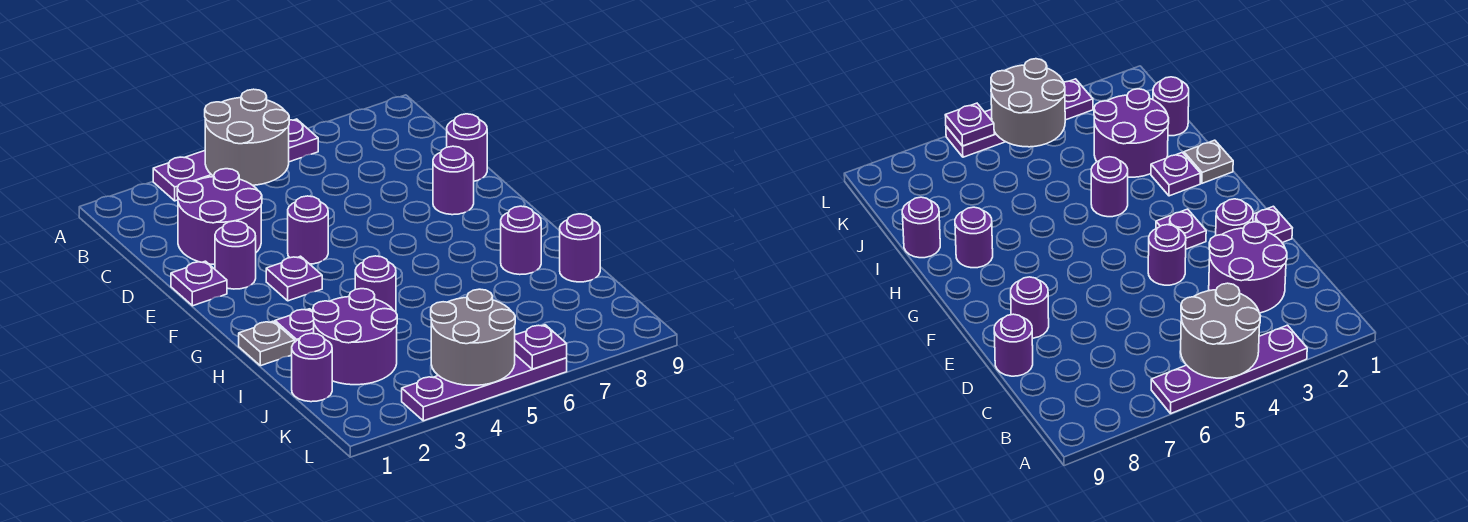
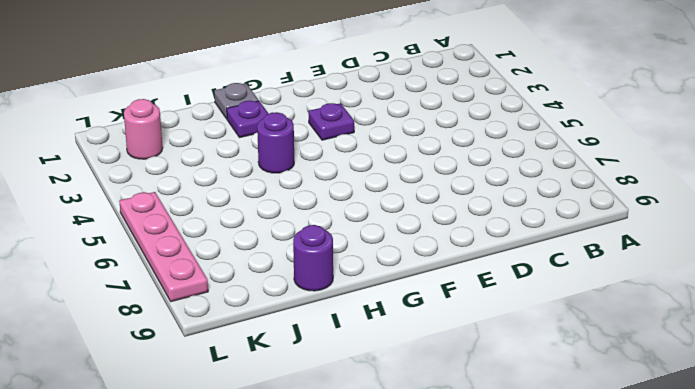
pink round brick K2 level 1 -> none
pink plate L5:L8 level 1 -> purple plate L3:L6 level 1
none -> purple plate A3:A6 level 1
none -> purple round brick C2:D3 level 1
none -> purple round brick D9 level 1

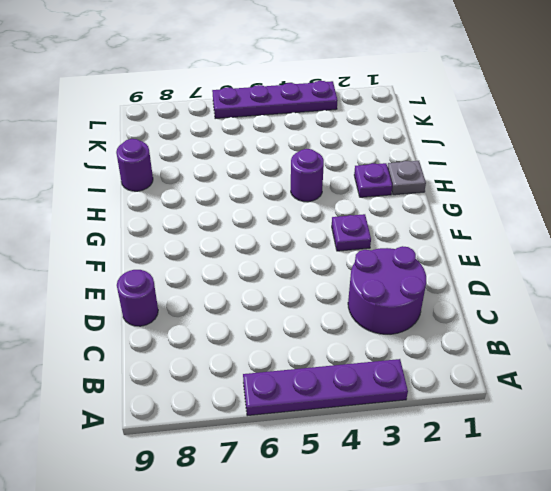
none -> purple plate E1 level 1
none -> purple round brick E2 level 1
none -> purple round brick E4 level 1

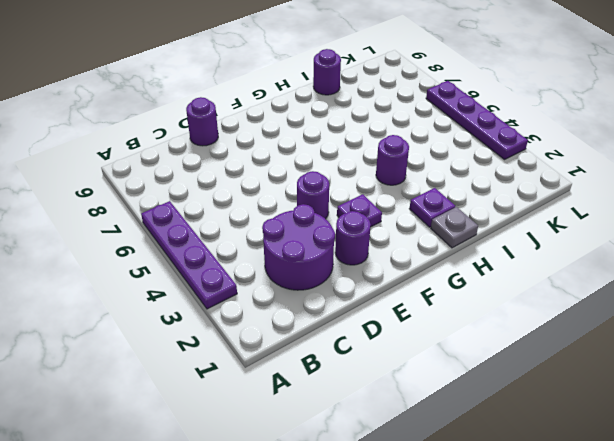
none -> purple plate E1 level 1
none -> purple round brick E8 level 1
none -> purple round brick H8 level 1

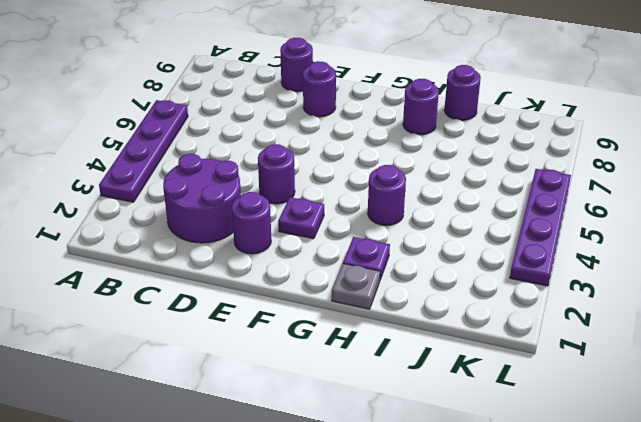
none -> purple plate E1 level 1
none -> purple round brick I2:J3 level 1
none -> purple round brick J1 level 1

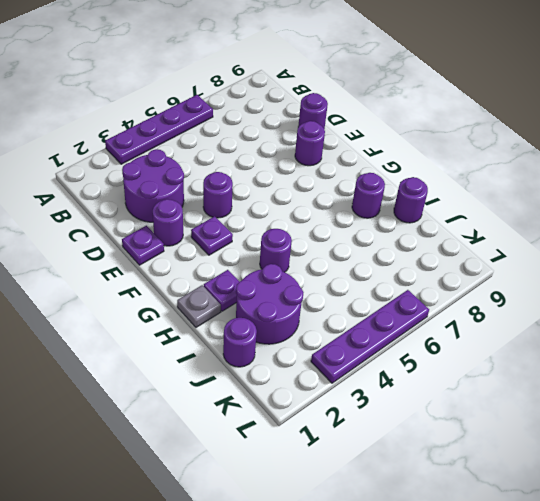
none -> grey round brick A4:B5 level 2
none -> grey round brick K4:L5 level 2
none -> purple plate L6 level 2

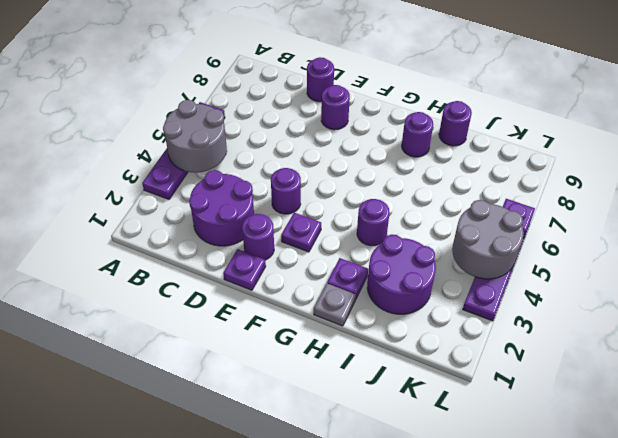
none -> purple round brick J1 level 1

